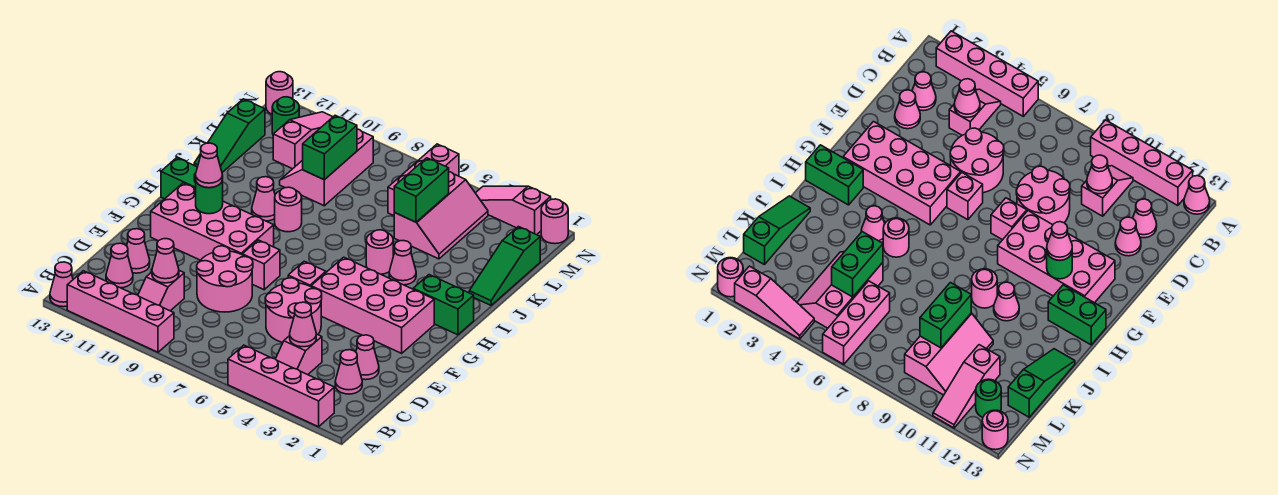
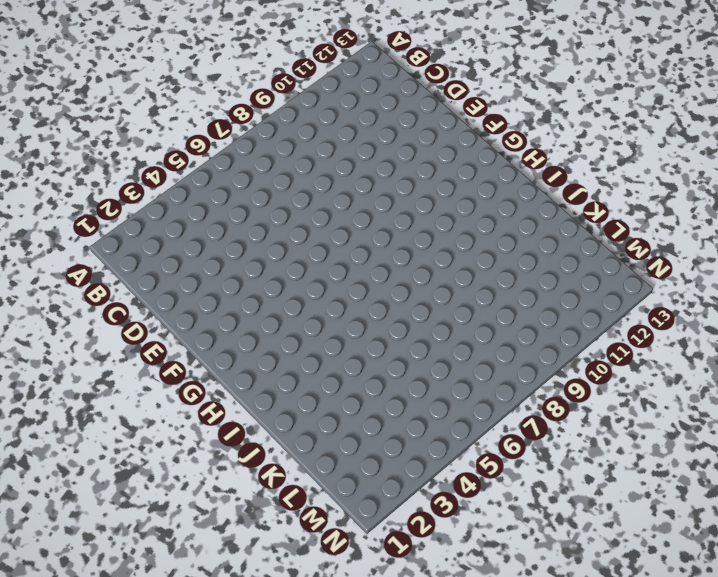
none -> pink brick A2:A5 level 1
none -> pink brick A9:A12 level 1
none -> pink cone A13 level 1
none -> pink slope B4:C4 level 1 top C

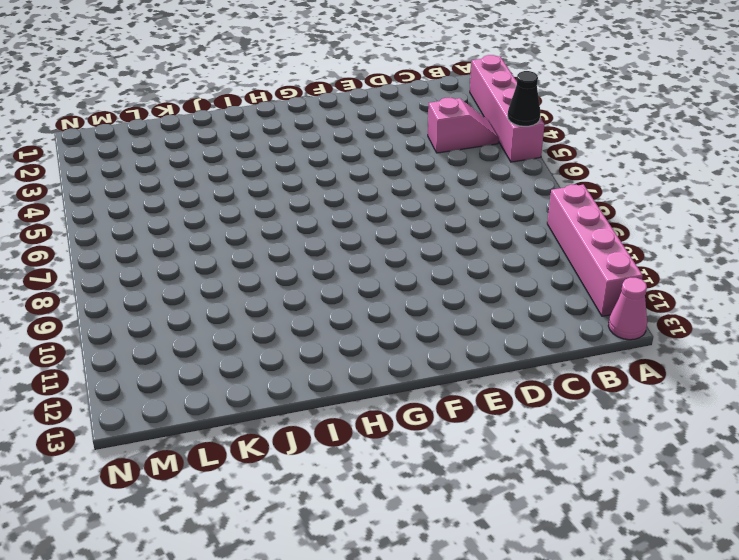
black cone A5 level 2 -> none
none -> pink slope B10:C10 level 1 top C
none -> pink cone C2 level 1
none -> pink cone C12 level 1
none -> pink cone D2 level 1

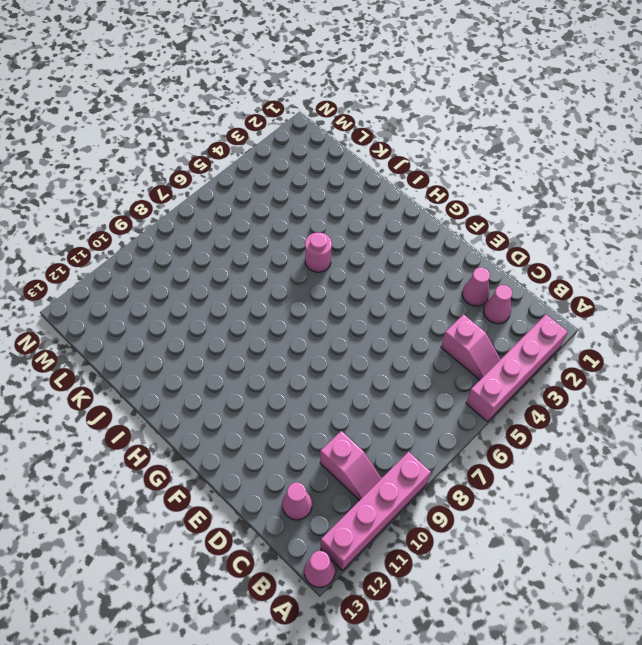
none -> pink round brick D5:E6 level 1
none -> pink round brick D8:E9 level 1
none -> pink cone D12 level 1
none -> pink brick F2:G5 level 1

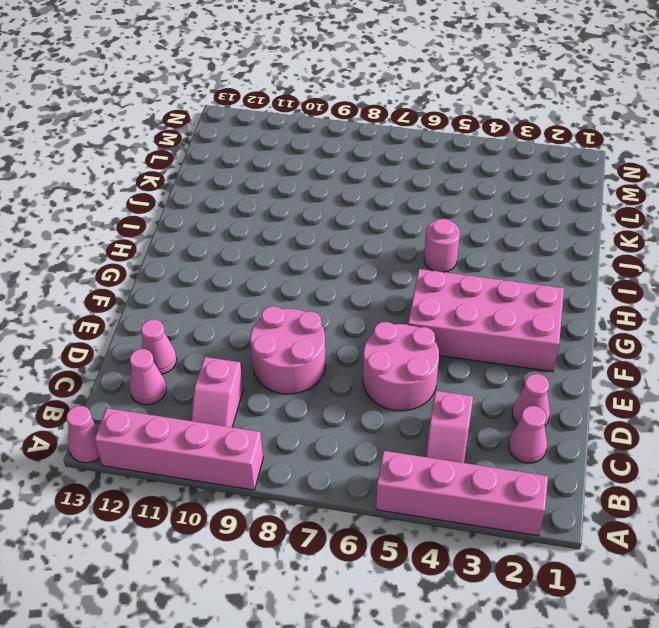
none -> pink brick F6 level 1
none -> pink brick F8 level 1
none -> pink brick F9:G12 level 1
none -> green brick H1:H2 level 1

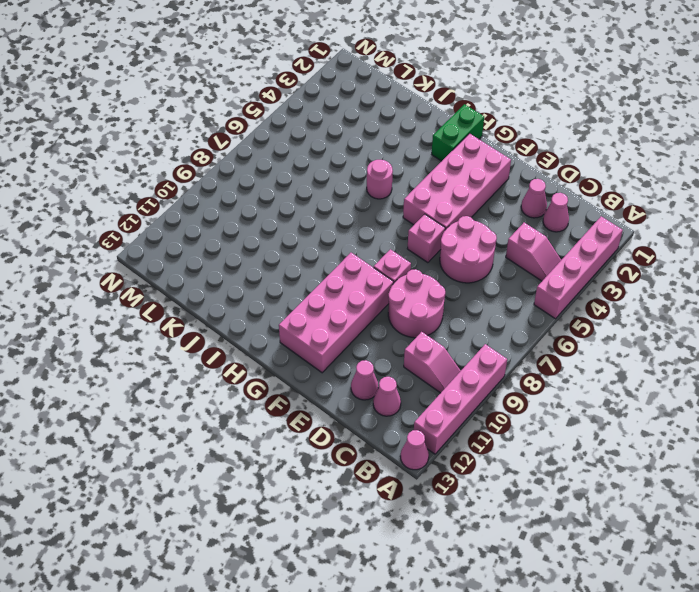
none -> green brick H12:H13 level 1
none -> pink cone I4 level 1
none -> pink round brick I9 level 1
none -> pink cone I10 level 1

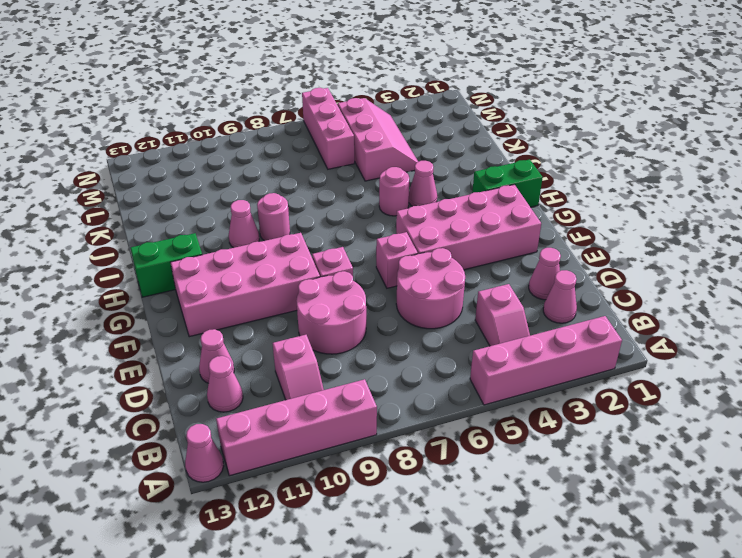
none -> green slope J1:L1 level 1 top L
none -> green slope J13:L13 level 1 top L
none -> pink slope K9:M10 level 1 top 9
none -> pink slope L11:N11 level 1 top L

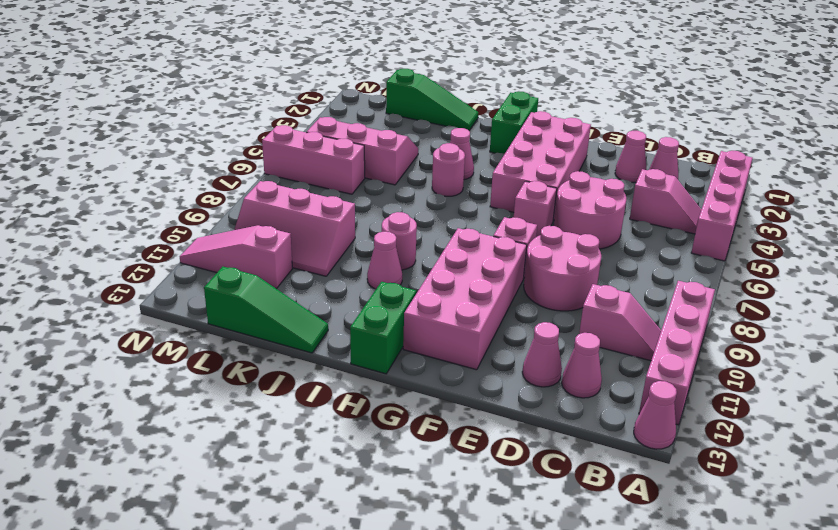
none -> green round brick M12 level 1
none -> pink round brick N1 level 1
none -> pink slope N2:N4 level 1 top 2
none -> pink round brick N13 level 1

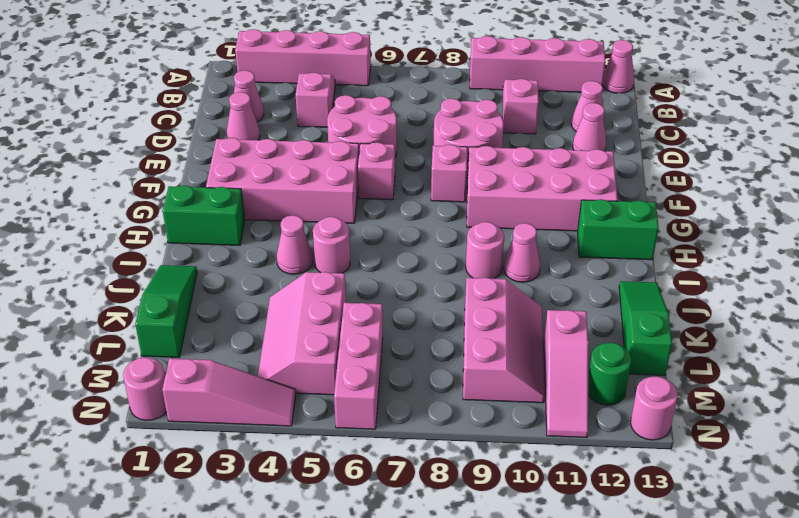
none -> pink cone C4 level 2
none -> pink cone C10 level 2
none -> green round brick G11 level 2
none -> green brick K5:L5 level 2

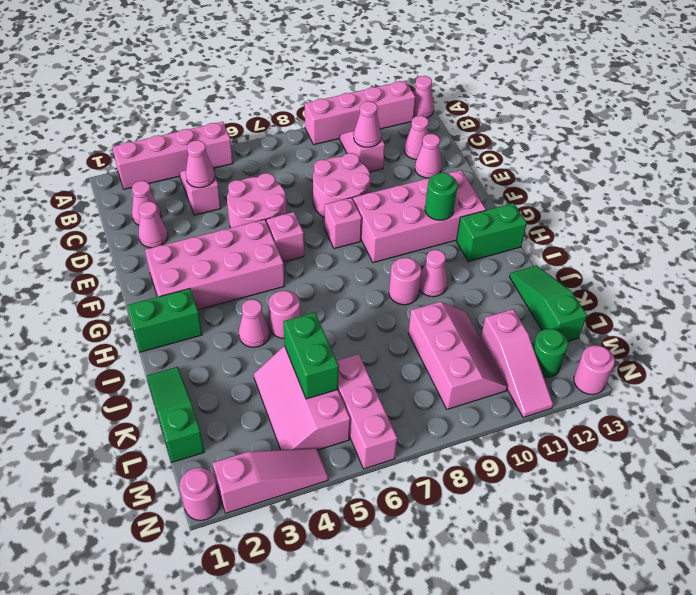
none -> green brick K9:L9 level 2
none -> pink cone G11 level 3

